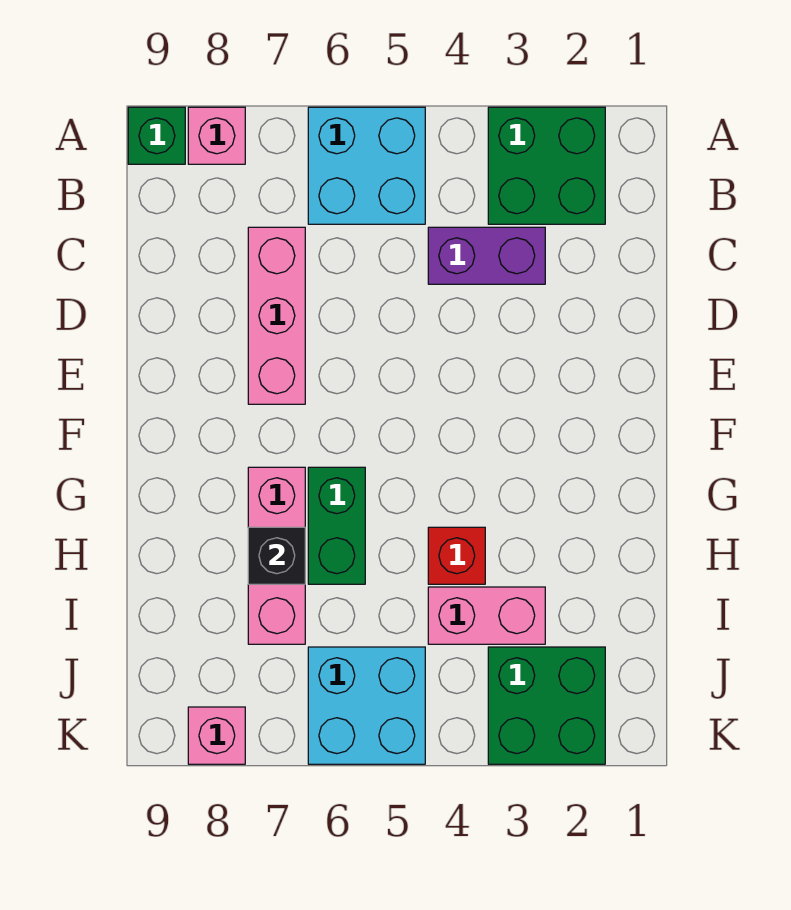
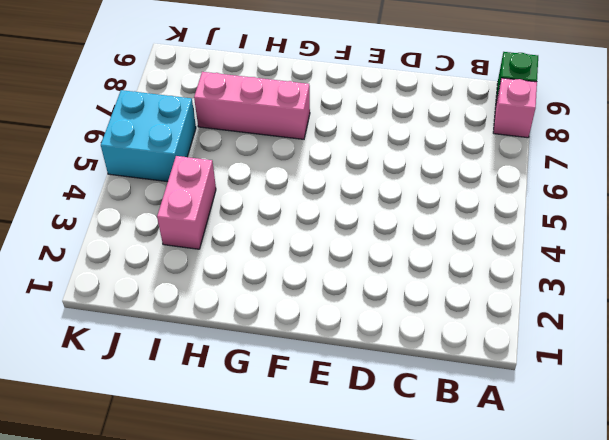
none -> green brick A2:B3 level 1
none -> cyan brick A5:B6 level 1
none -> purple brick C3:C4 level 1

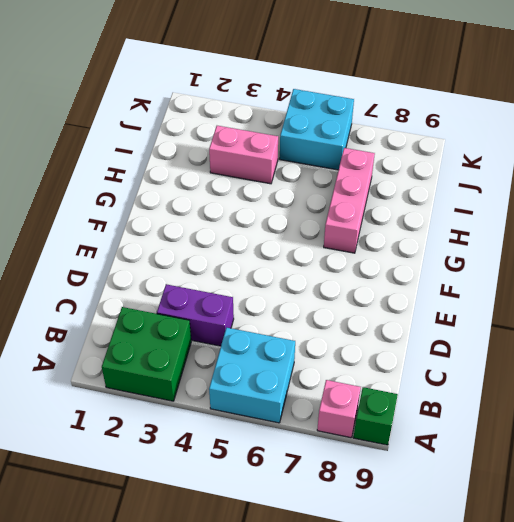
none -> pink brick C7:E7 level 1
none -> green brick G6:H6 level 1
none -> red brick H4 level 1

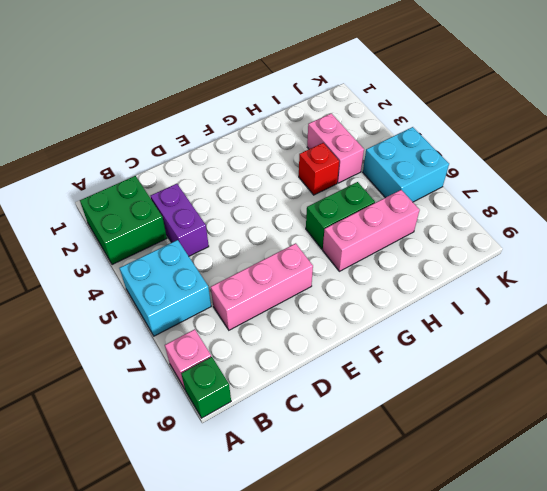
none -> green brick J2:K3 level 1
none -> pink brick K8 level 1
none -> black brick H7 level 2

